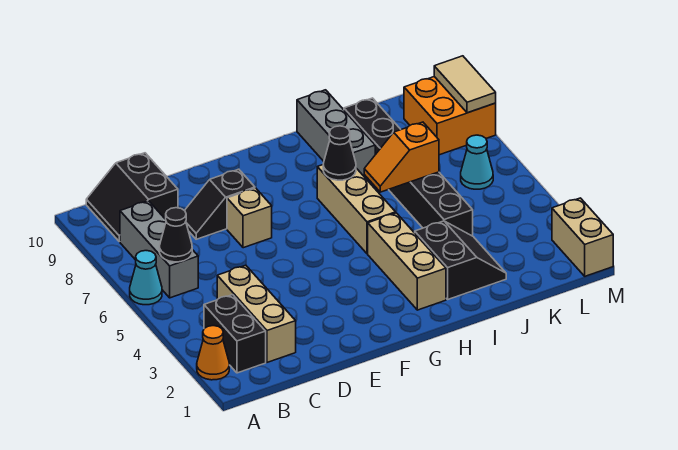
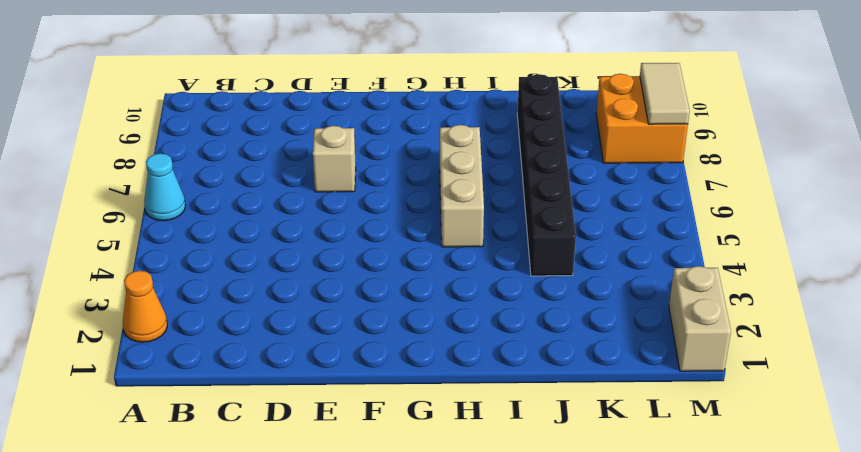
none -> black brick B2:B3 level 1
none -> grey brick B6:B8 level 1
none -> black slope B9:C10 level 1 top C

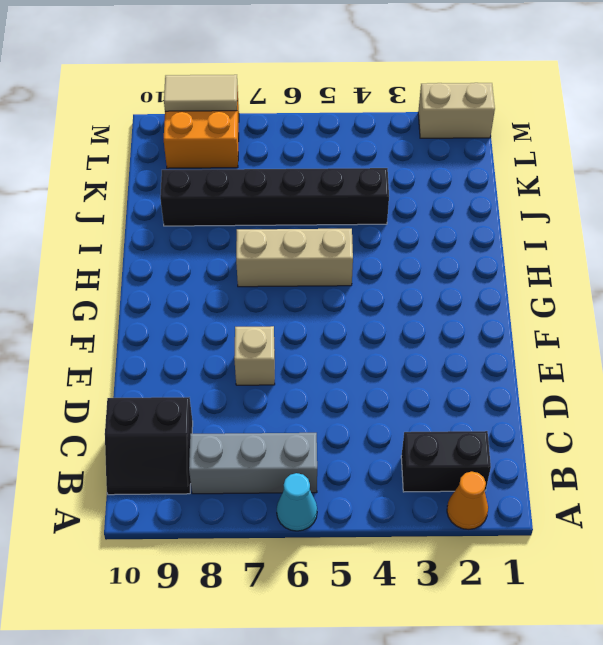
none -> tan brick C2:C4 level 1
none -> black slope D8:E8 level 1 top E
none -> tan brick H2:H4 level 1

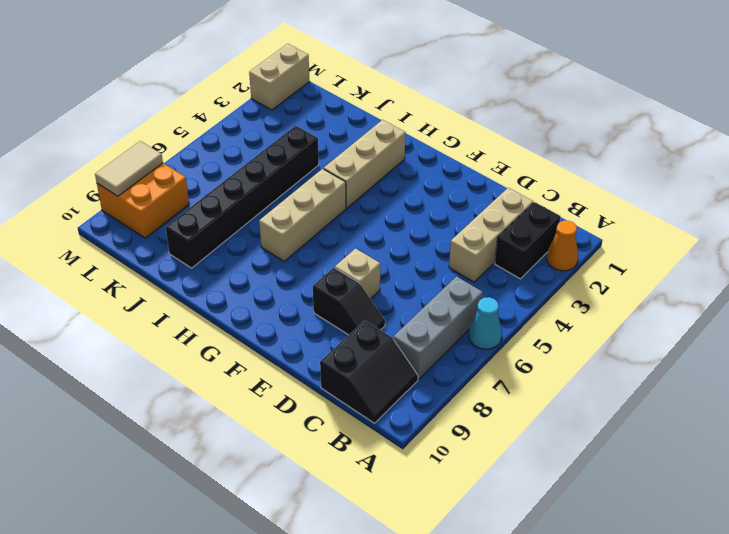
none -> black slope I2:J3 level 1 top I
none -> grey brick I8:I10 level 1
none -> cyan cone L6 level 1

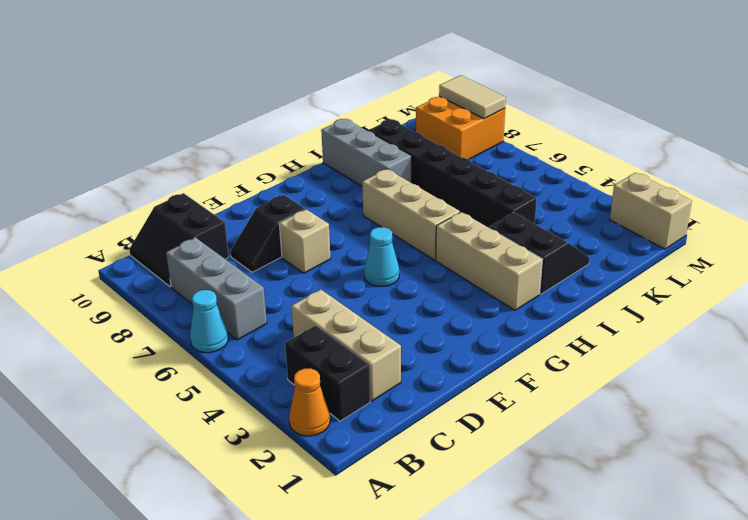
cyan cone F5 level 1 -> cyan cone L6 level 1
none -> black cone B6 level 2
none -> black cone H7 level 2
none -> orange slope I6:J6 level 2 top J

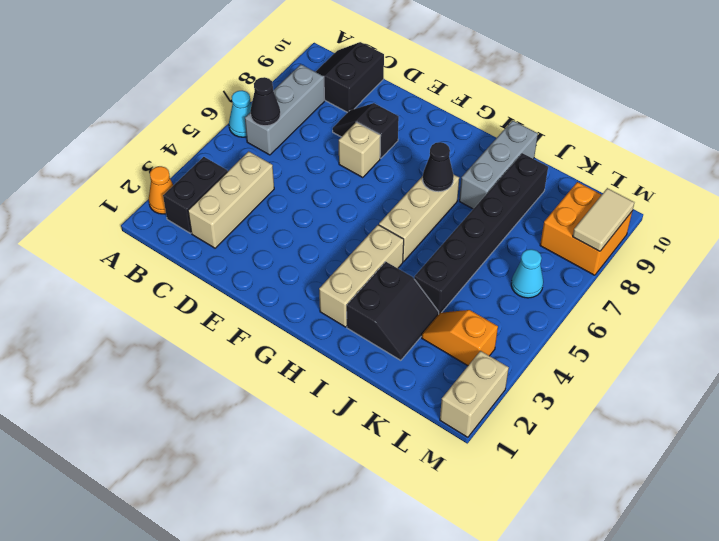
orange slope K3:L3 level 1 top L -> orange slope I6:J6 level 2 top J

